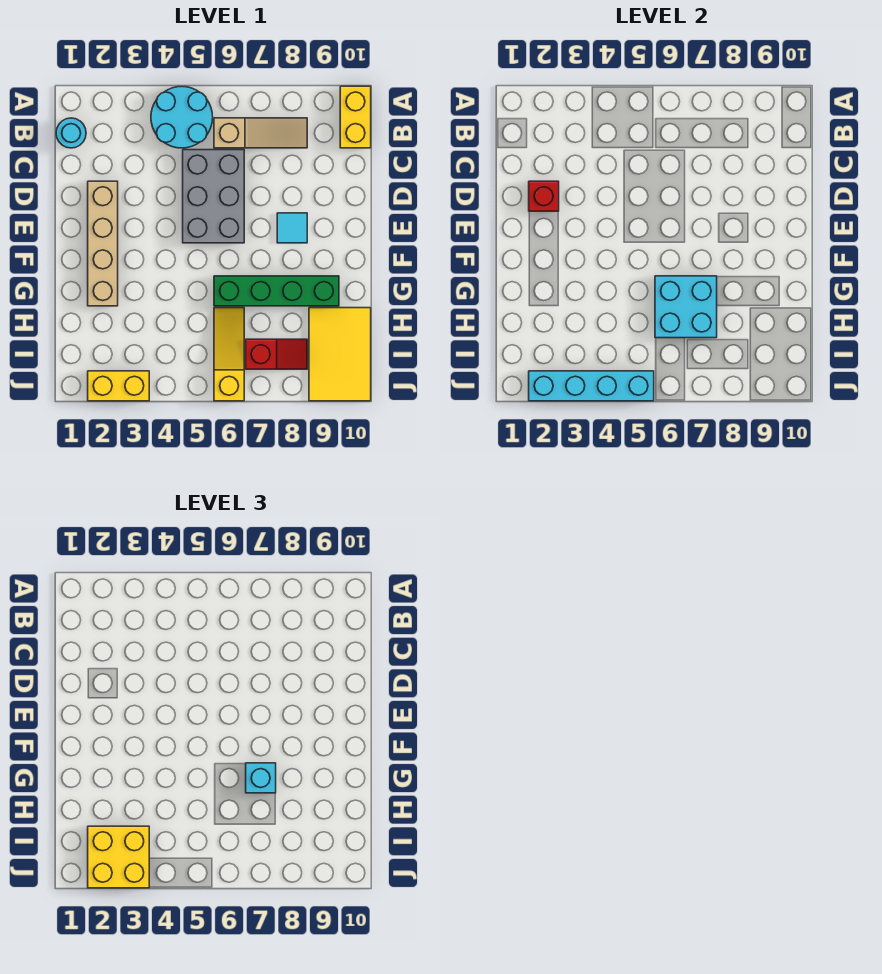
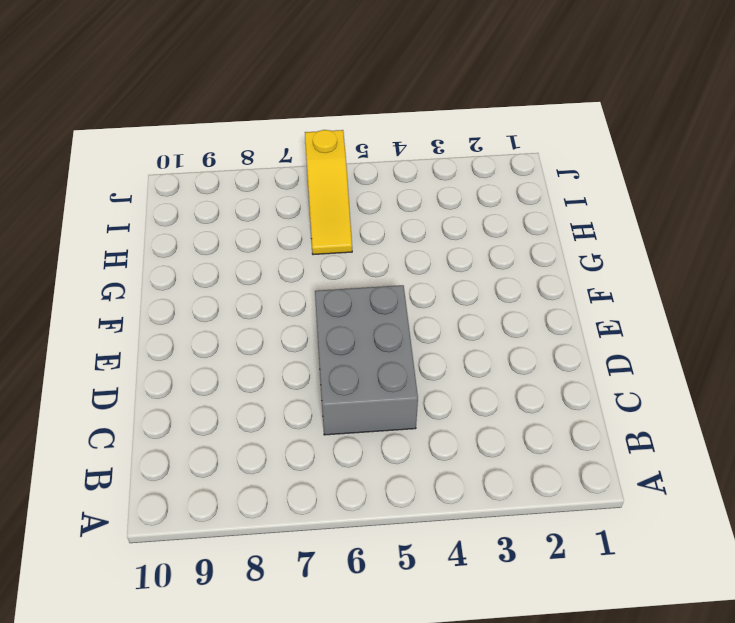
none -> cyan round brick A4:B5 level 1
none -> yellow brick A10:B10 level 1
none -> cyan round brick B1 level 1

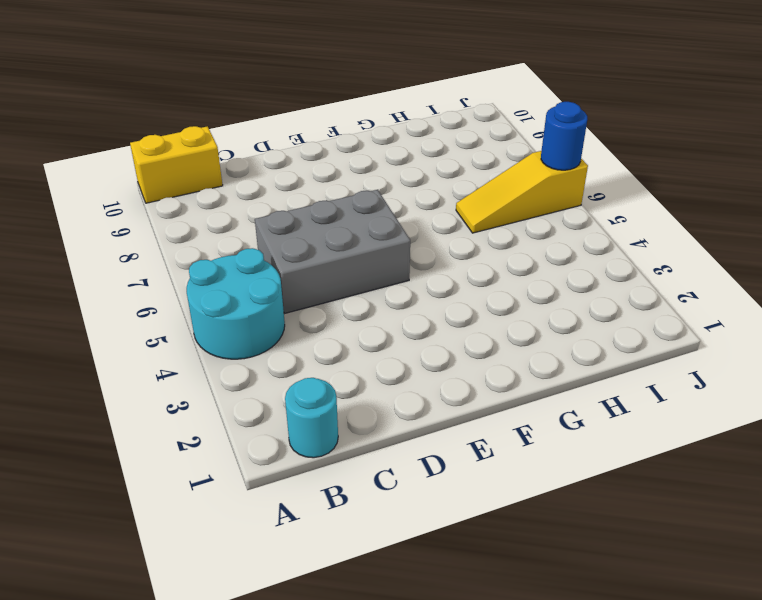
blue round brick J6 level 2 -> none
none -> tan slope B6:B8 level 1 top 6
none -> tan brick D2:G2 level 1
none -> cyan tile E8 level 1

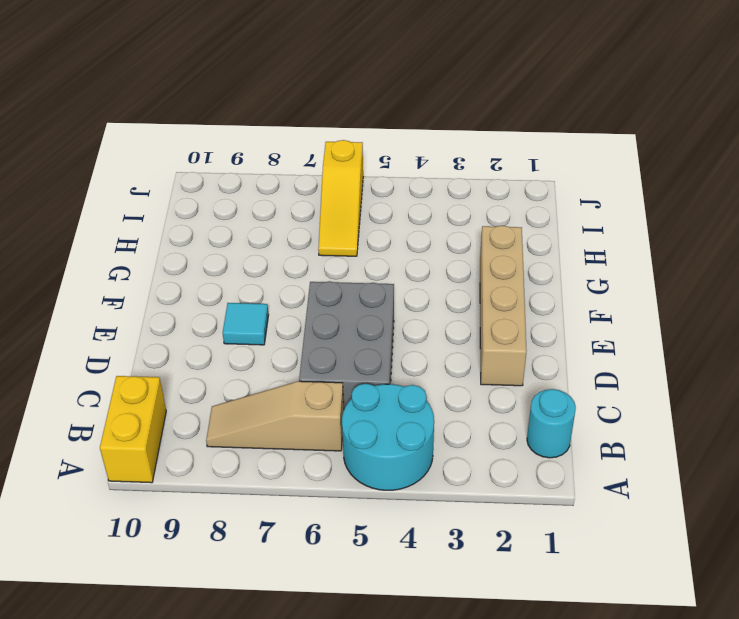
none -> green brick G6:G9 level 1
none -> yellow tile H9:J10 level 1
none -> red slope I7:I8 level 1 top 7

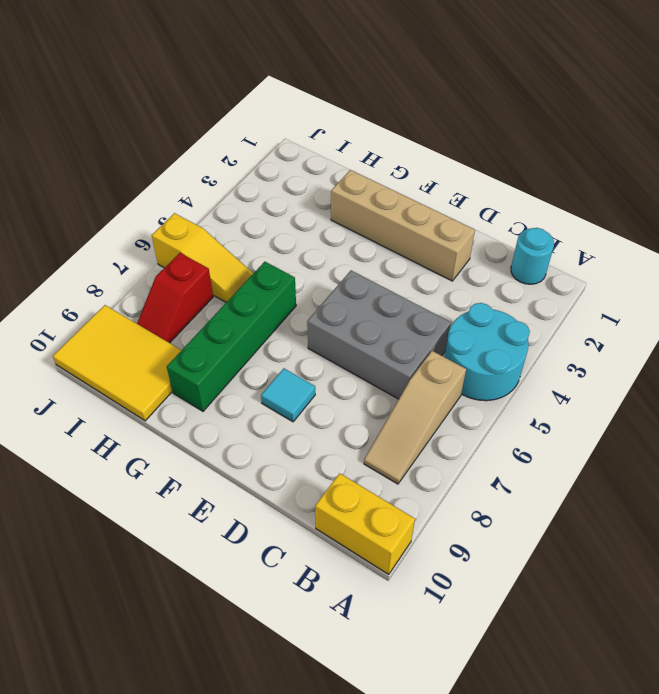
none -> yellow brick J2:J3 level 1
none -> red brick D2 level 2
none -> cyan brick G6:H7 level 2

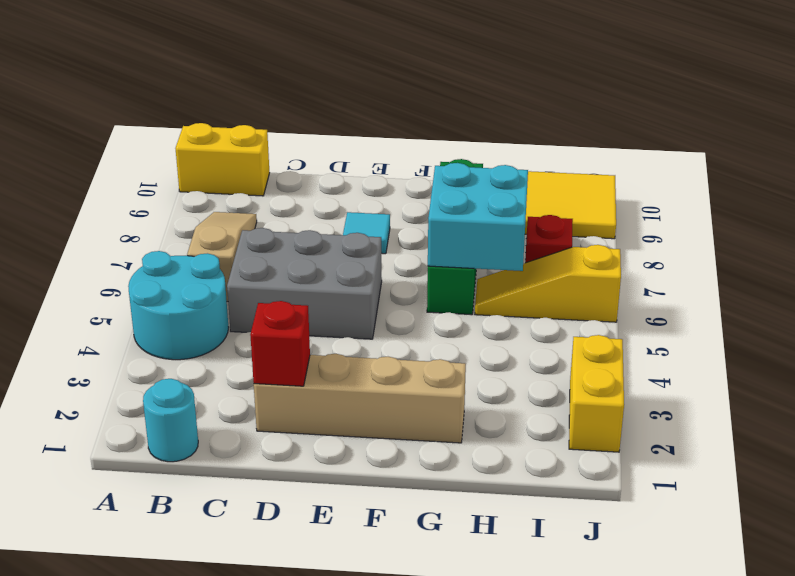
none -> cyan brick J2:J5 level 2
none -> cyan brick G7 level 3
none -> yellow brick I2:J3 level 3

